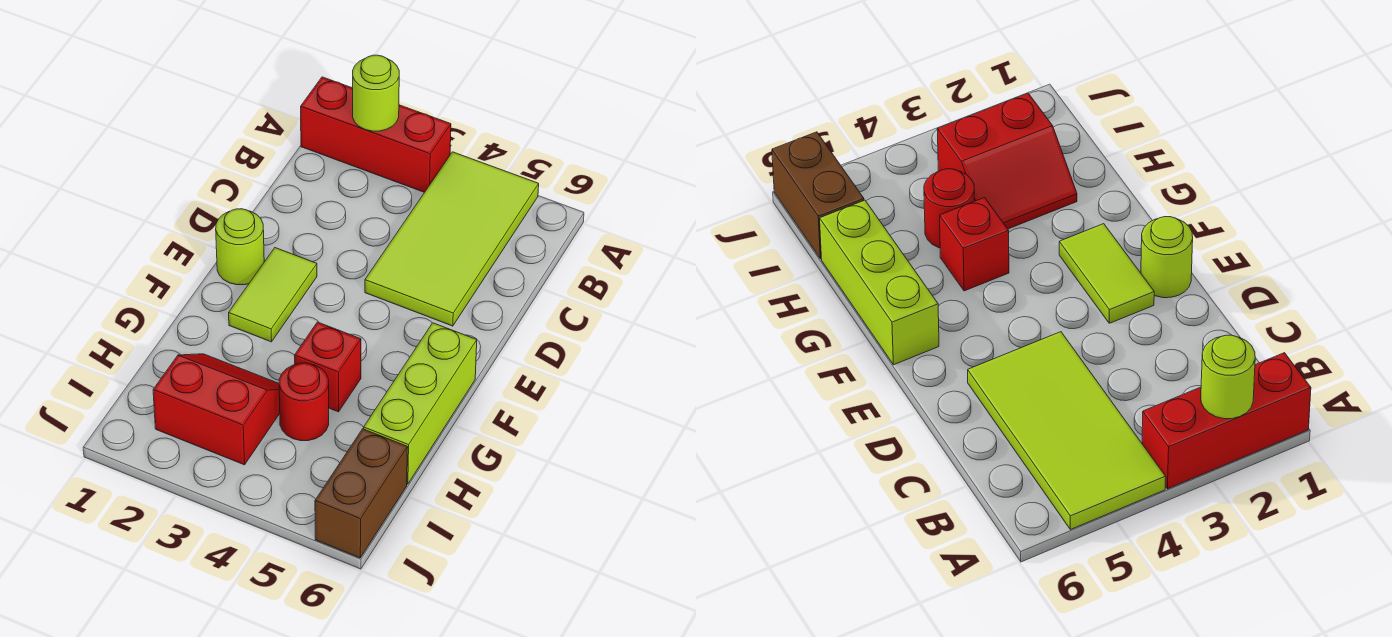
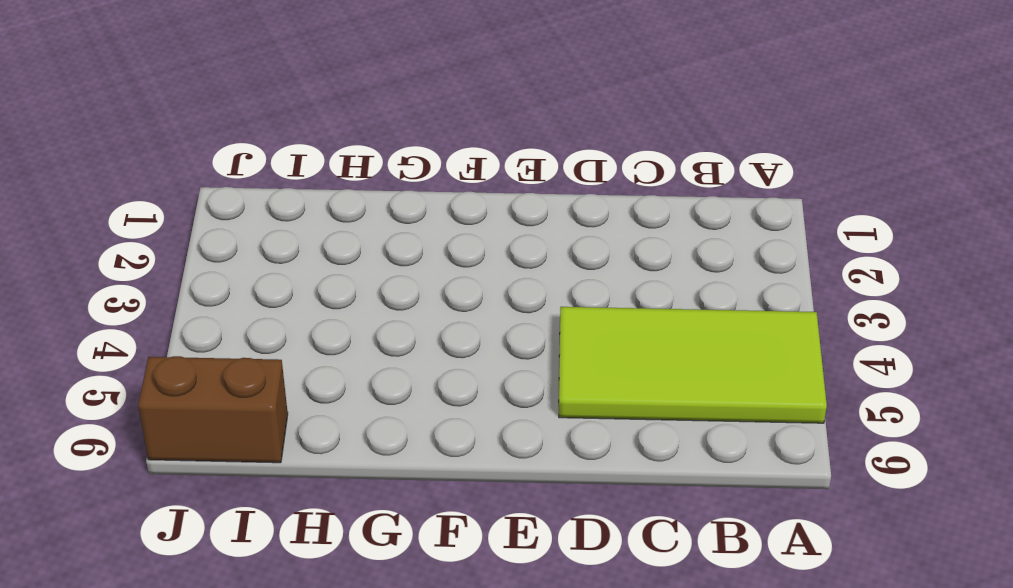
none -> red brick A1:A3 level 1
none -> lime round brick E1 level 1

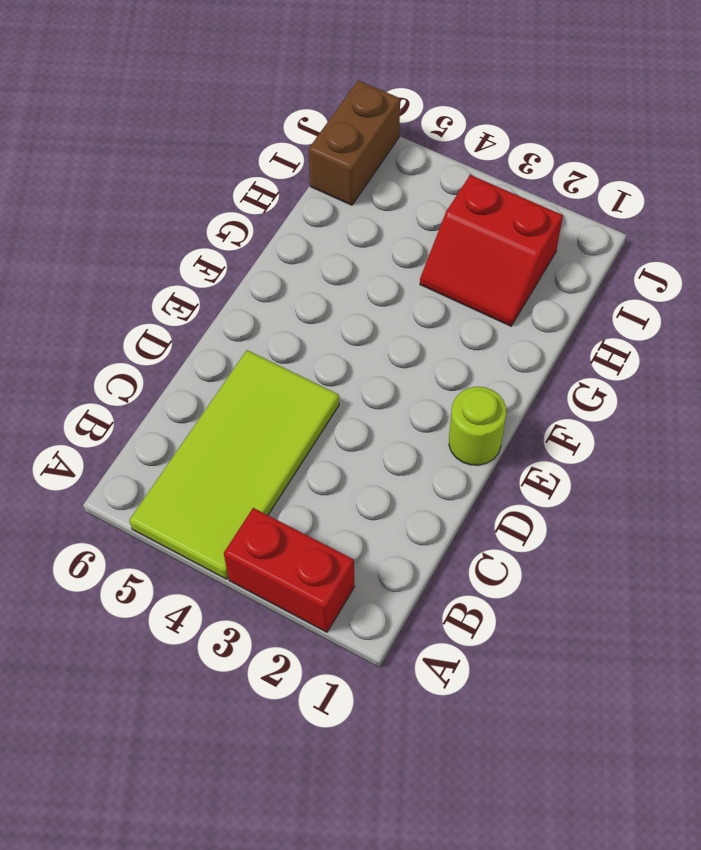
red brick A2:A3 level 1 -> red brick A1:A3 level 1
none -> lime tile E2:F2 level 1
none -> lime brick F6:H6 level 1

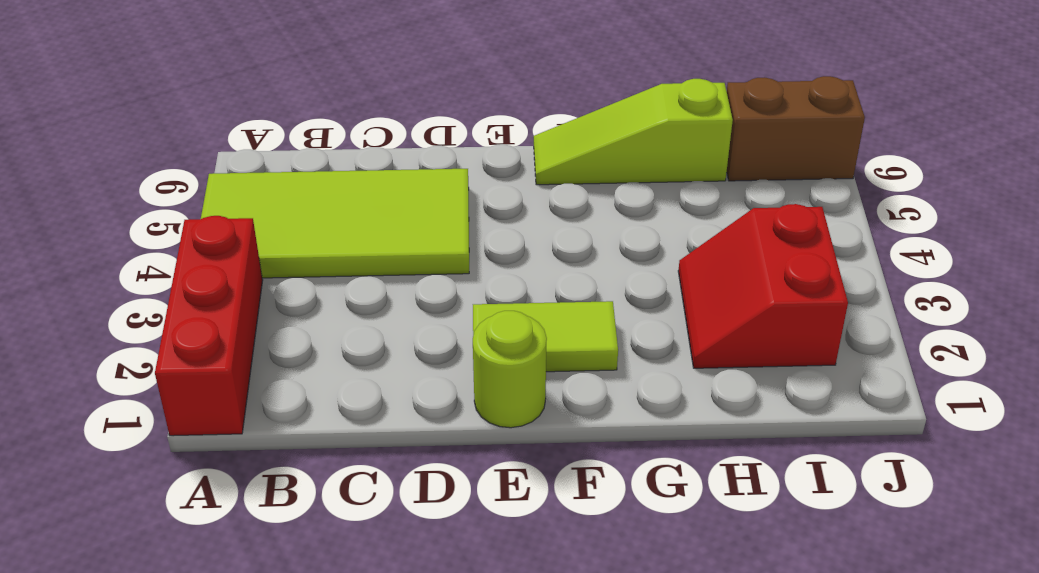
lime slope F6:H6 level 1 top H -> lime brick F6:H6 level 1
none -> red brick G4 level 1
none -> red round brick H4 level 1

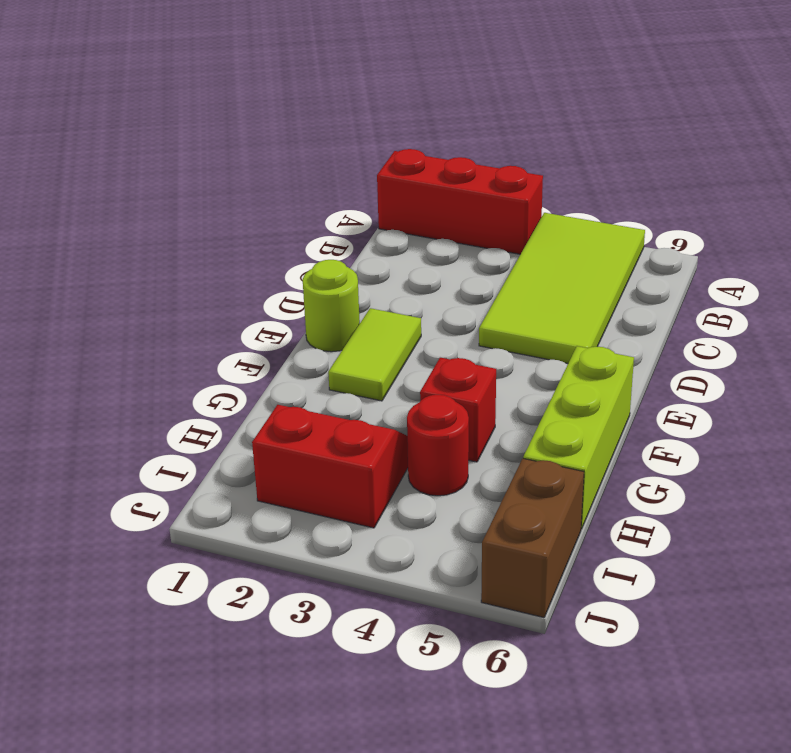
none -> lime round brick A2 level 2

